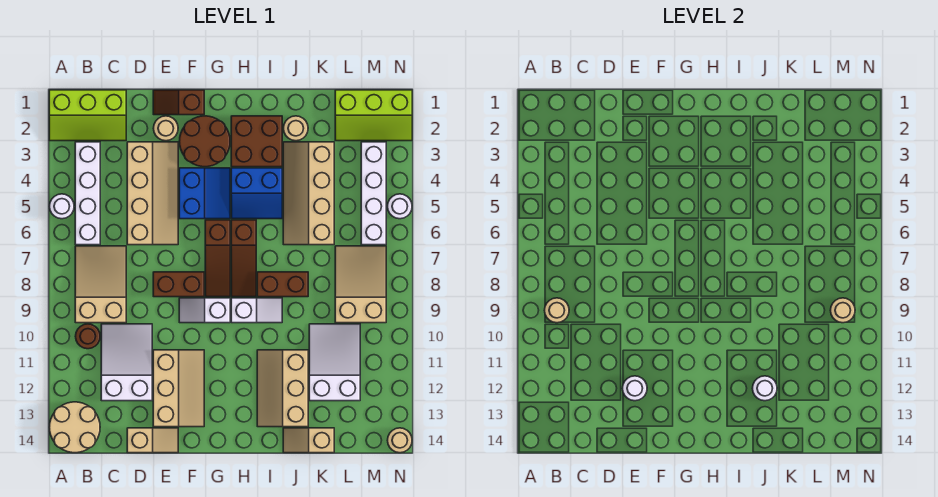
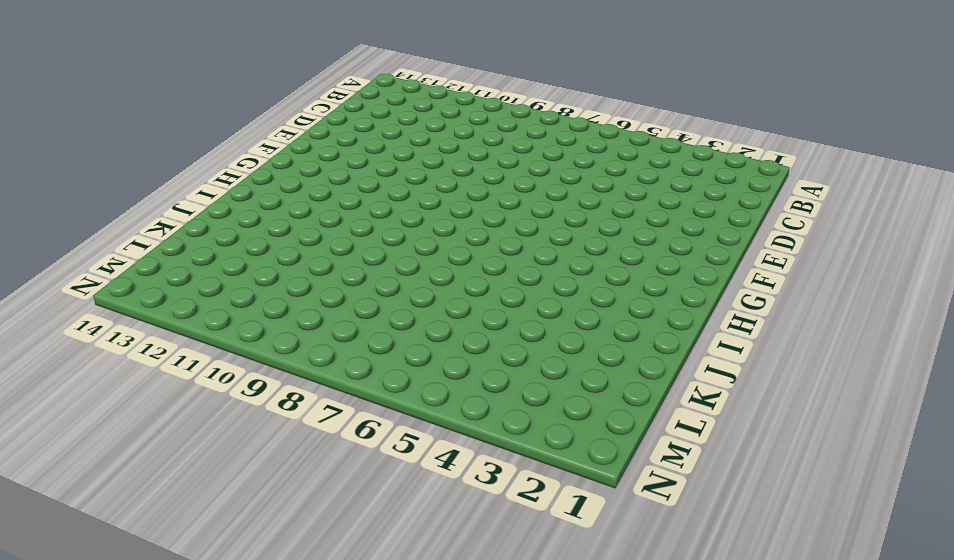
none -> lime slope A1:C2 level 1 top 1
none -> white round brick A5 level 1
none -> tan round brick A13:B14 level 1
none -> white brick B3:B6 level 1

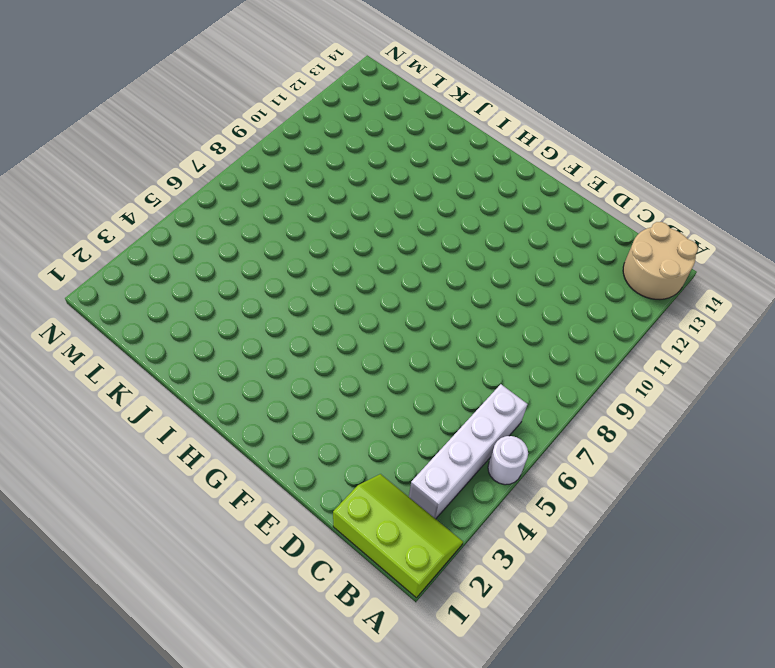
none -> tan slope B7:C9 level 1 top 9
none -> brown round brick B10 level 1
none -> white slope C10:D12 level 1 top 12
none -> tan slope D3:E6 level 1 top D

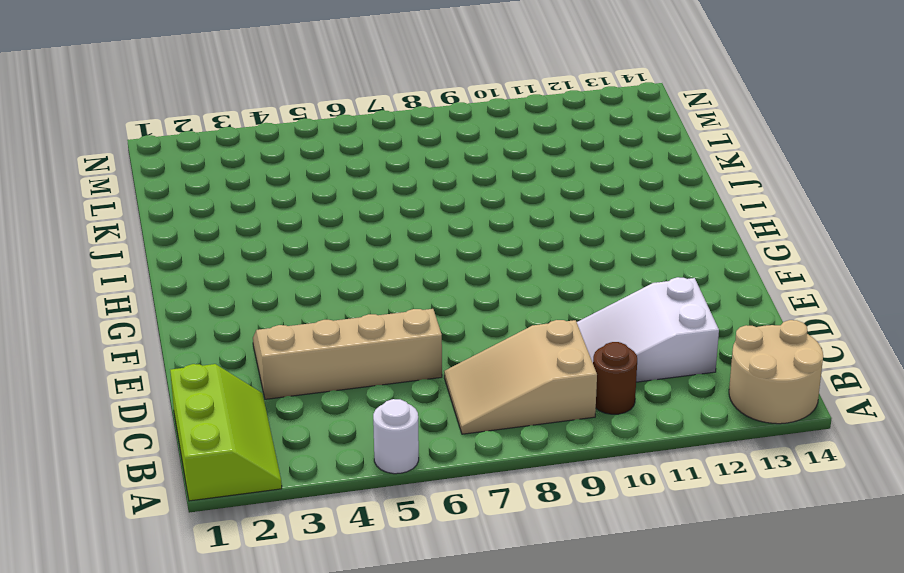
none -> white brick B3:B6 level 1
none -> tan slope D14:E14 level 1 top D
none -> brown slope E1:F1 level 1 top F
none -> tan round brick E2 level 1

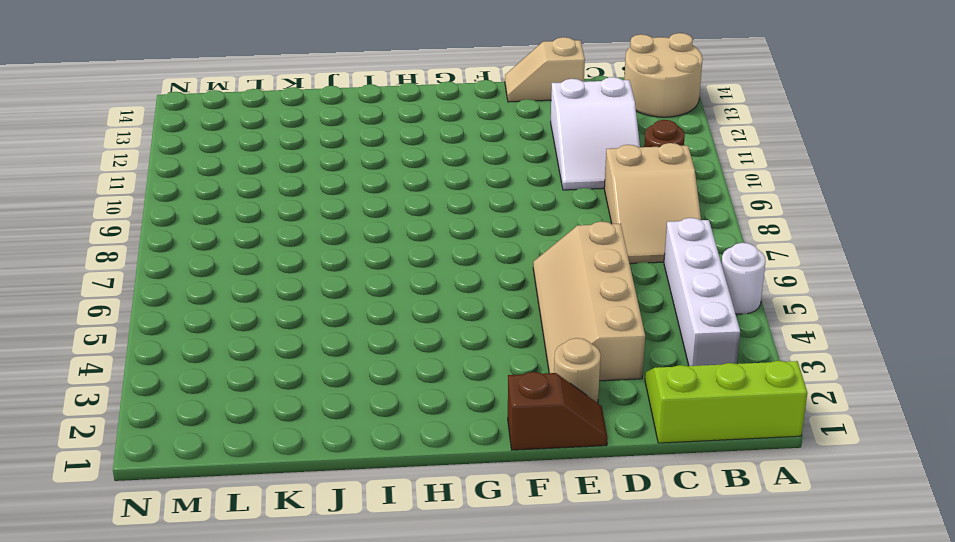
none -> brown brick E8:F8 level 1
none -> tan slope E11:F13 level 1 top E
none -> brown round brick F2:G3 level 1
none -> blue slope F4:G5 level 1 top F

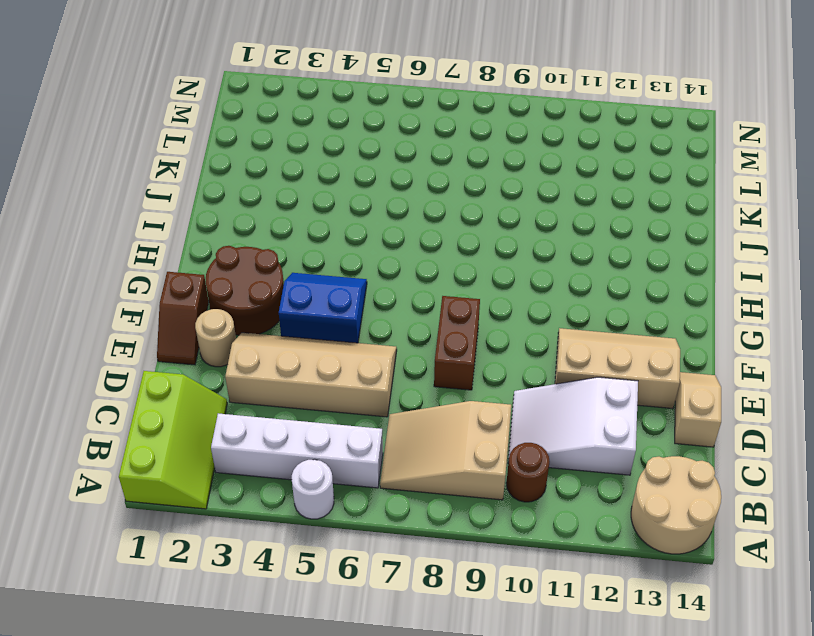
none -> white slope F9:G9 level 1 top G
none -> brown slope G6:G8 level 1 top 6
none -> brown brick H2:I3 level 1
none -> blue slope H4:I5 level 1 top 4

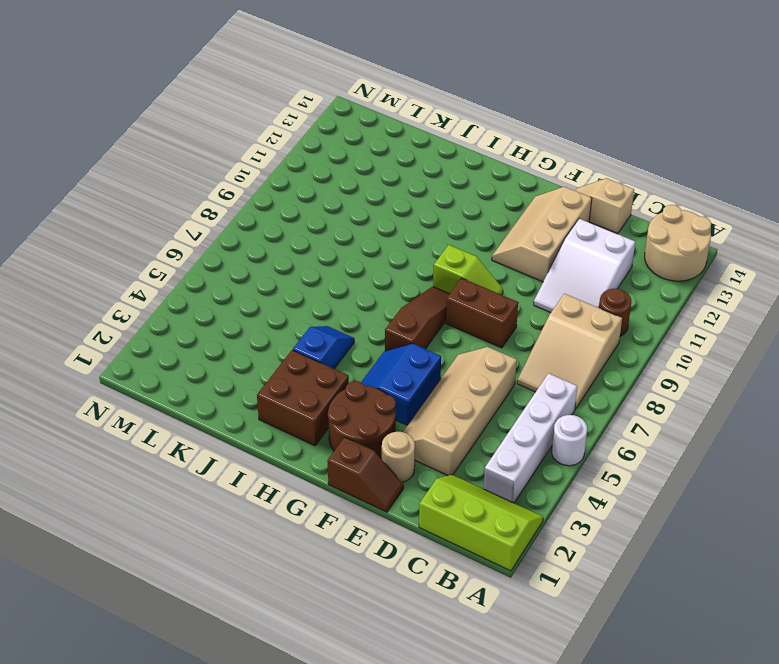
lime slope F9:G9 level 1 top G -> white slope F9:G9 level 1 top G
blue slope I4:I5 level 1 top 4 -> blue slope H4:I5 level 1 top 4
none -> brown slope H6:H8 level 1 top 6
none -> white slope H9:I9 level 1 top H
none -> brown brick I8:J8 level 1
none -> tan slope I11:J13 level 1 top J

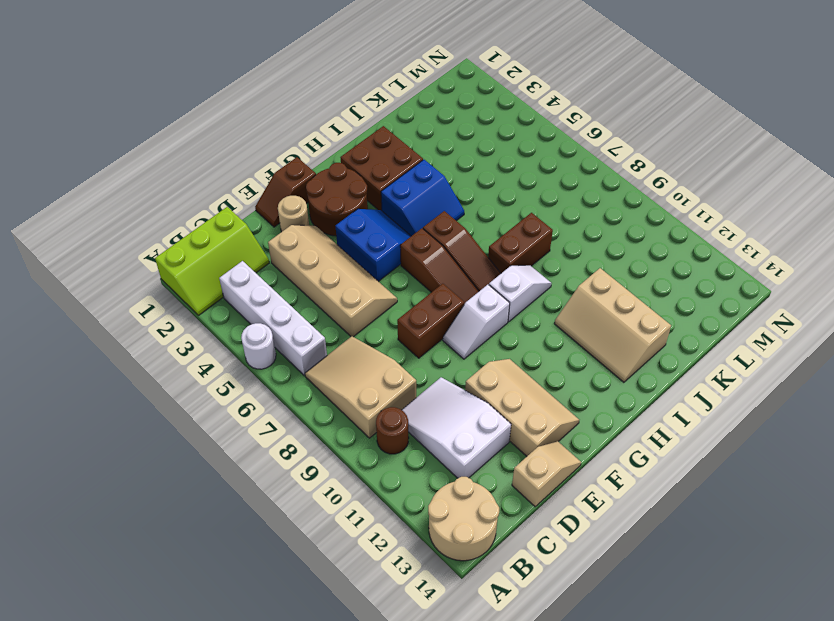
none -> tan round brick J2 level 1
none -> tan slope J3:K6 level 1 top K
none -> tan slope J14:K14 level 1 top K
none -> white slope K10:L12 level 1 top 12

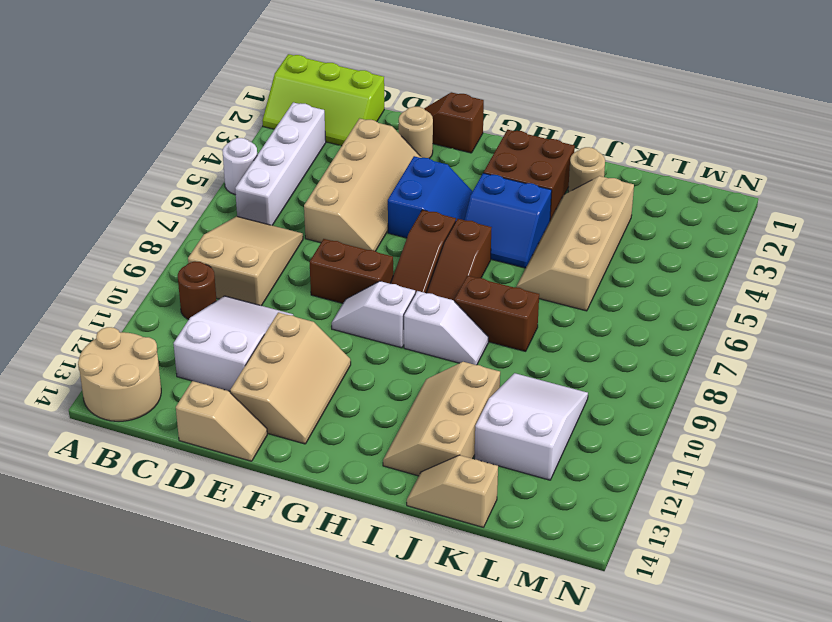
none -> brown round brick F2:G3 level 1
none -> lime slope L1:N2 level 1 top 1
none -> tan slope L7:M9 level 1 top 9
none -> white brick M3:M6 level 1

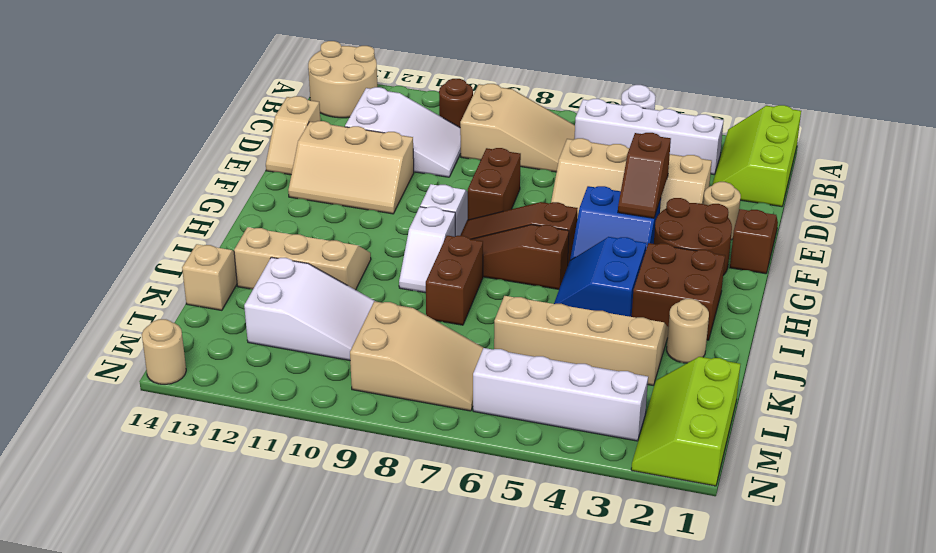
brown slope E4:F4 level 2 top E -> none
none -> white round brick N5 level 1
none -> tan round brick B9 level 2
none -> white round brick E12 level 2
none -> white round brick J12 level 2

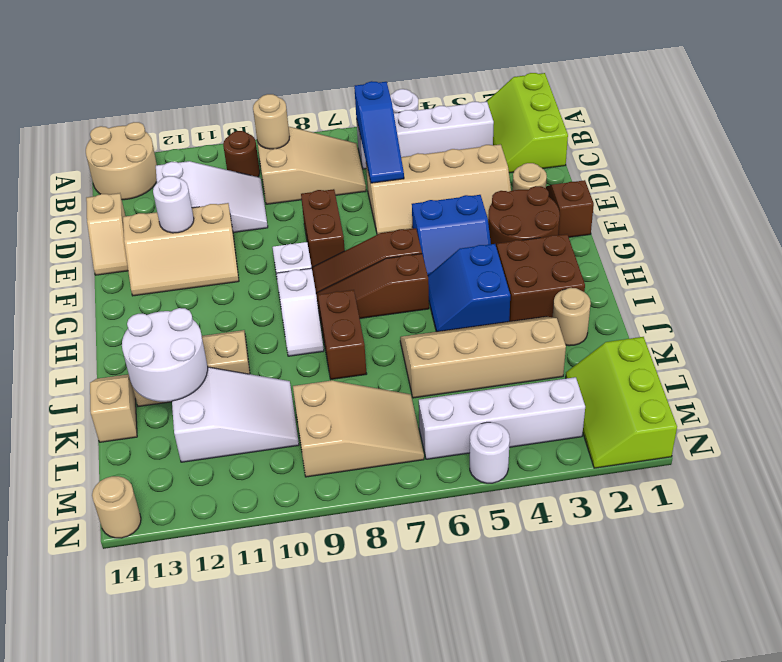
blue slope B6:D6 level 2 top B -> none
white round brick J12:K13 level 2 -> white round brick J12 level 2
none -> tan round brick M9 level 2

